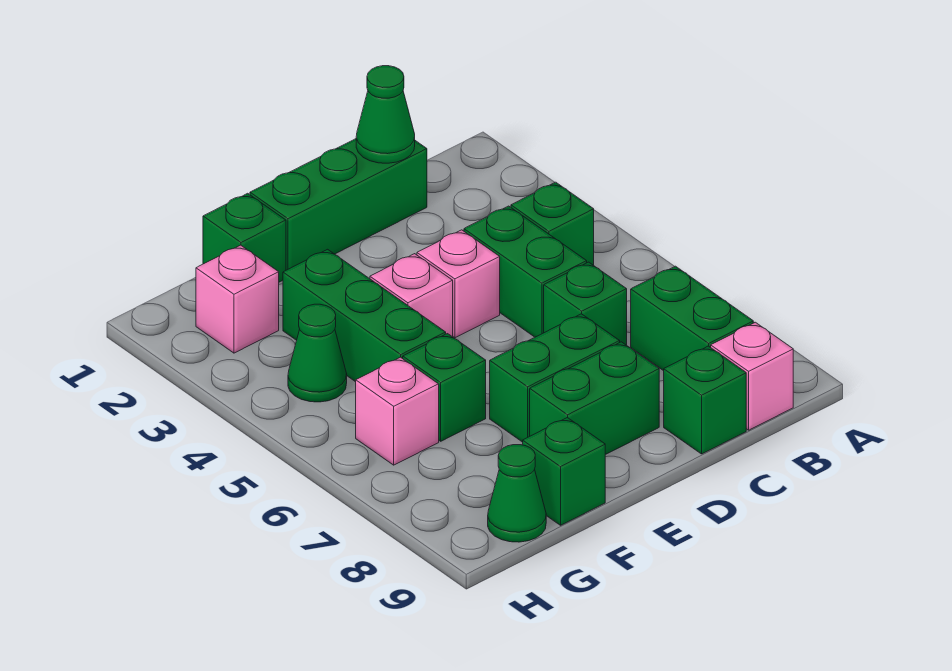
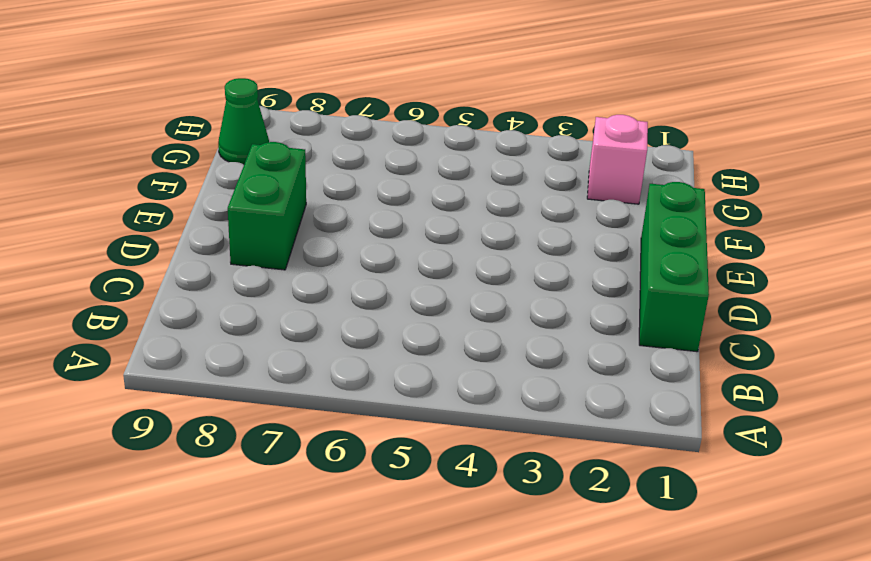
none -> green brick B4 level 1
none -> green brick B7:B8 level 1
none -> pink brick B9 level 1

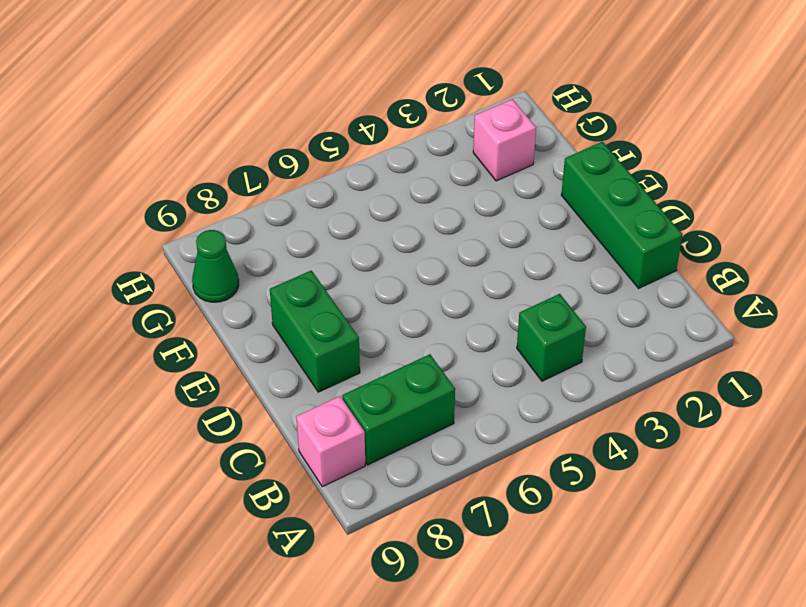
none -> green brick C4:C5 level 1
none -> green brick C6 level 1
none -> green brick C9 level 1

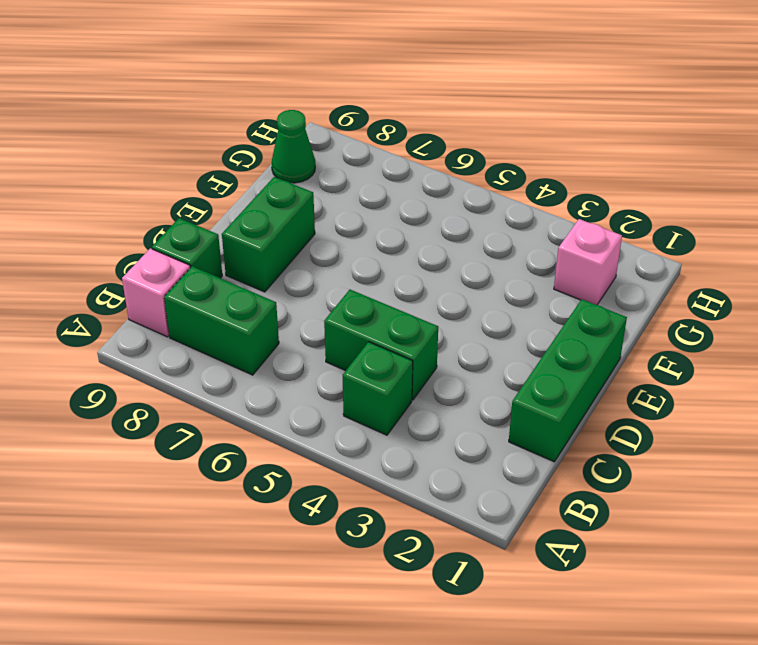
none -> green brick C6 level 1
none -> pink brick D4 level 1
none -> green brick D7:E7 level 1

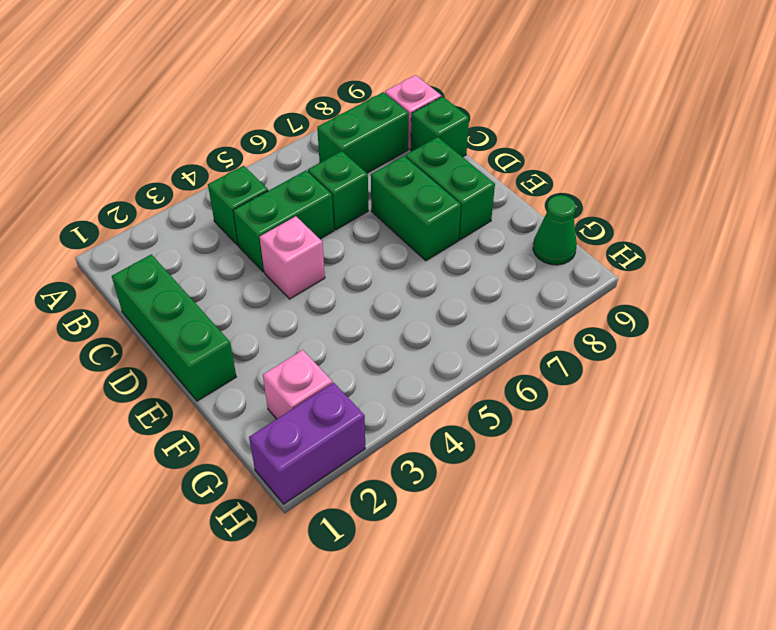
purple brick H1:H2 level 1 -> none
none -> pink brick E4 level 1
none -> green brick F1 level 1
none -> green brick F3:F5 level 1

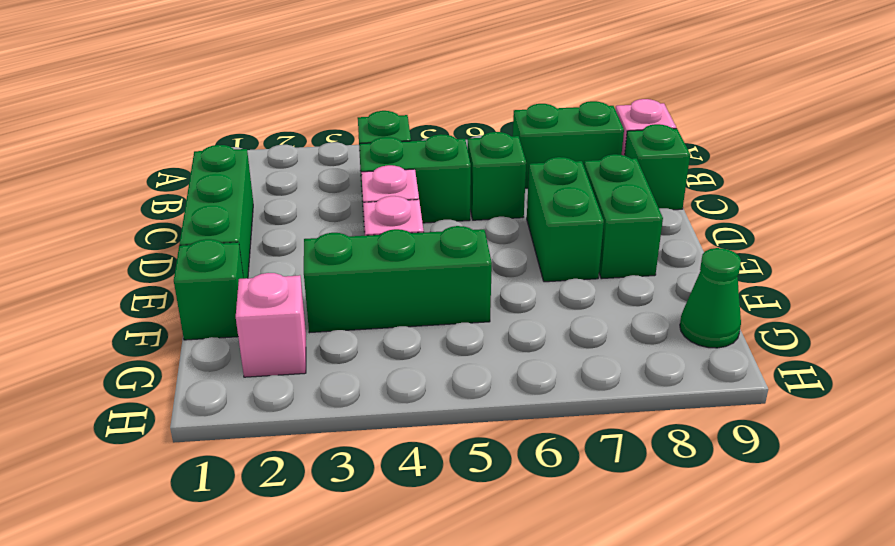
none -> green brick F6 level 1
none -> green brick F9 level 1
none -> green cone G4 level 1

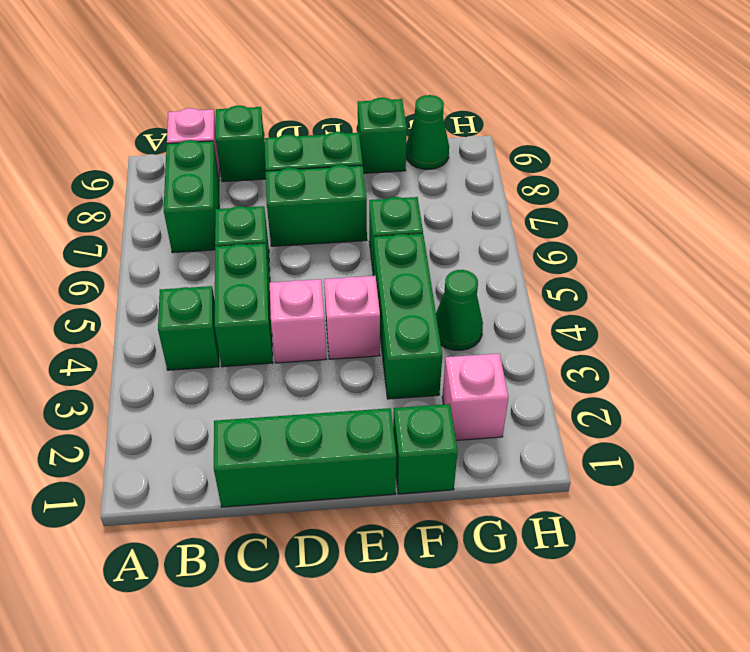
none -> pink brick G6 level 1
none -> green cone C1 level 2

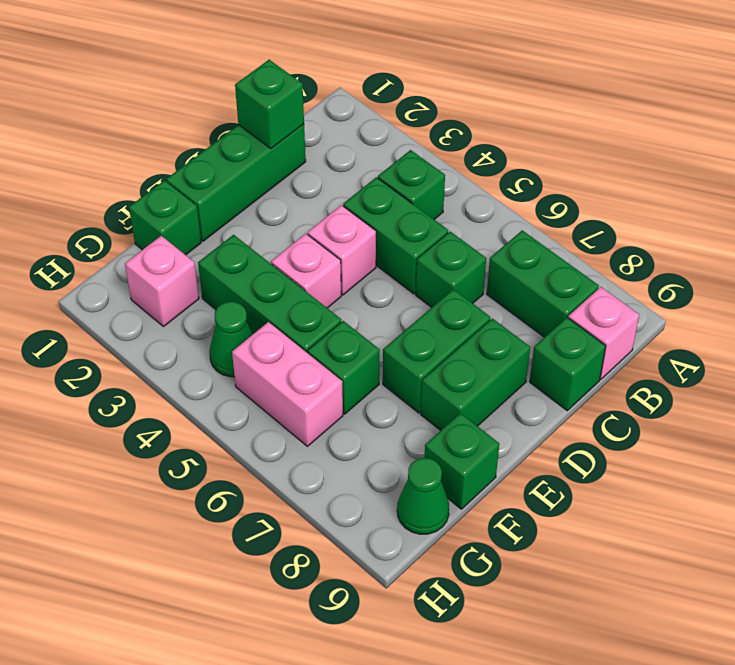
green brick C1 level 2 -> green cone C1 level 2
pink brick G5:G6 level 1 -> pink brick G6 level 1

